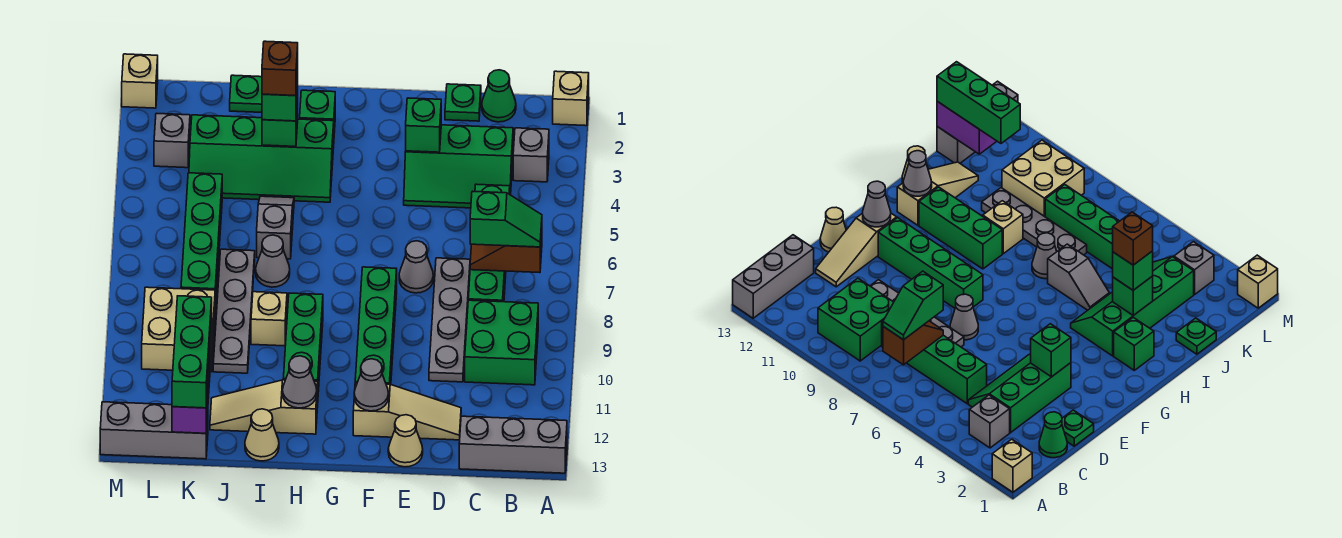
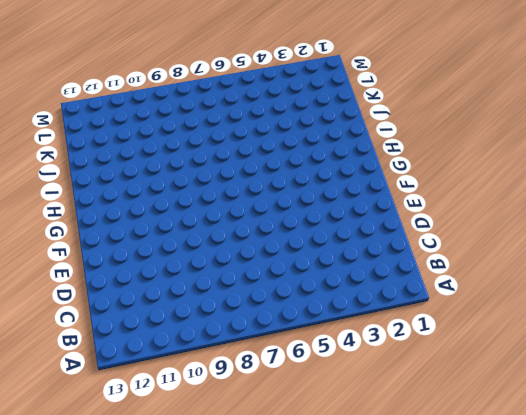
none -> tan brick A1 level 1
none -> grey brick A13:C13 level 1
none -> grey brick B3 level 1
none -> green brick B9:C10 level 1

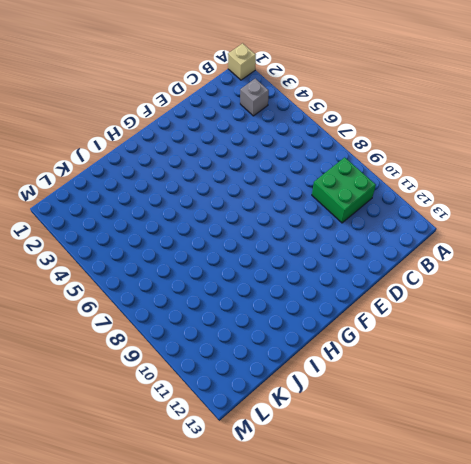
none -> grey brick A13:C13 level 1
none -> green cone C1 level 1
none -> green slope C3:E4 level 1 top 3
none -> green brick C5:C8 level 1

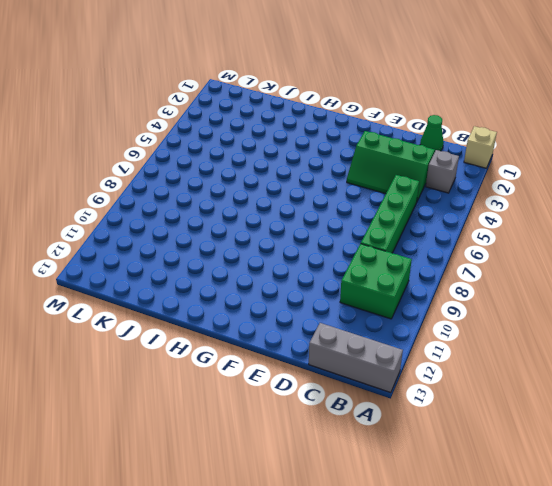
none -> green plate D1 level 1
none -> grey plate D7:D10 level 1
none -> tan slope D12:F12 level 1 top F
none -> grey cone E7 level 1

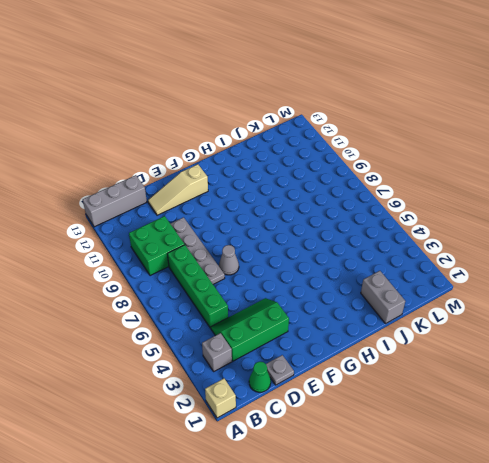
grey plate D1 level 1 -> green plate D1 level 1
grey brick J1:J2 level 1 -> green plate J1 level 1
none -> tan cone E13 level 1
none -> green brick F8:F11 level 1
none -> green brick H2 level 1
none -> green slope H3:K4 level 1 top 3

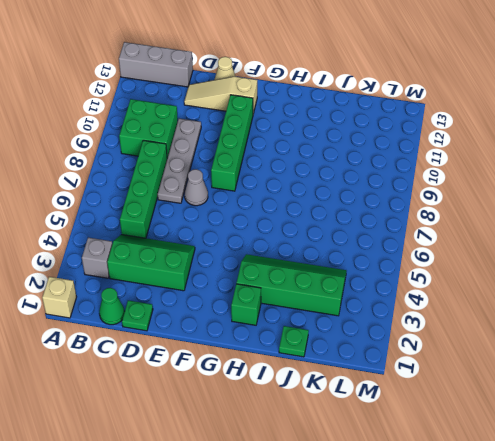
none -> green brick H9:H11 level 1
none -> tan slope H12:J12 level 1 top H
none -> grey slope I5:I6 level 1 top 6
none -> grey cone I7 level 1

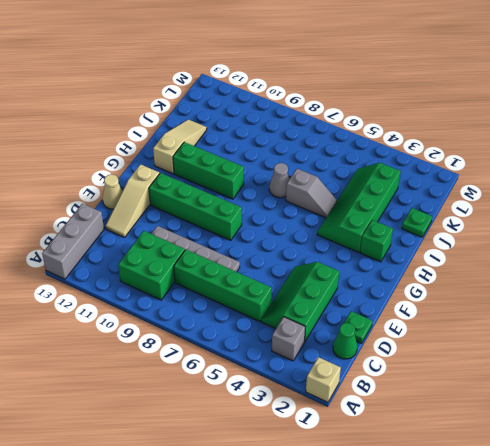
none -> grey cone E7 level 1
none -> tan brick I9 level 1
none -> tan cone I13 level 1
none -> grey plate J7:J10 level 1

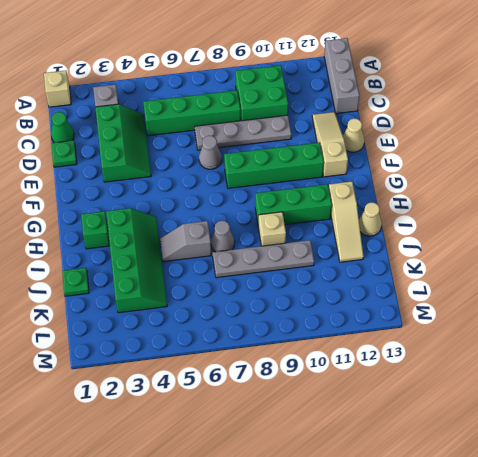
none -> green brick K5:K8 level 1
none -> tan brick K9:L10 level 1
none -> grey brick K13:M13 level 1
none -> grey brick L3 level 1

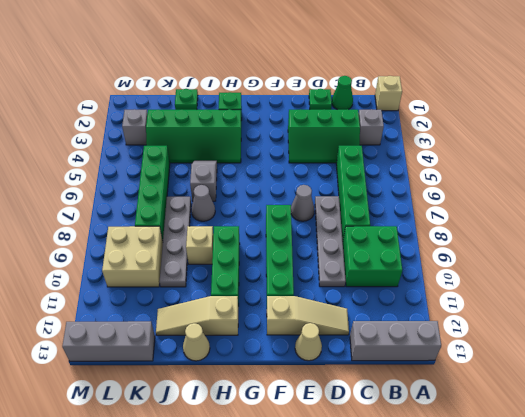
none -> tan brick M1 level 1
none -> brown slope B7:C7 level 2 top B
none -> green brick E3 level 2
none -> grey cone F12 level 2

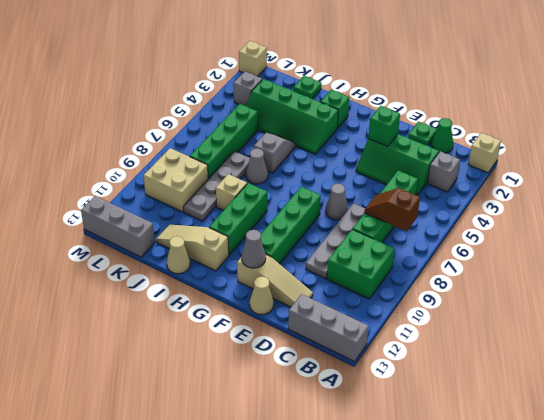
none -> grey cone H12 level 2
none -> green brick I3 level 2
none -> purple brick K12:K13 level 2
none -> green slope B7:C7 level 3 top C

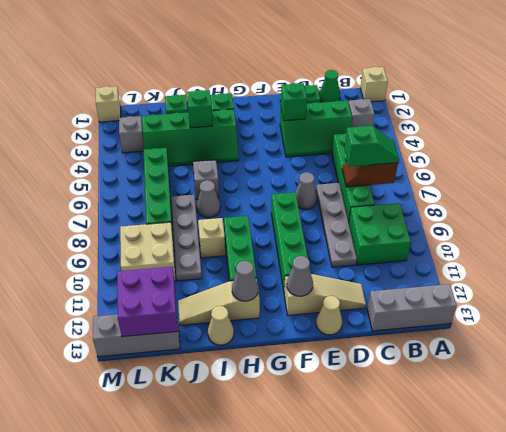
purple brick K12:L13 level 2 -> purple brick K12:K13 level 2
none -> green brick I3 level 3
none -> green brick K11:K13 level 3
none -> brown brick I3 level 4

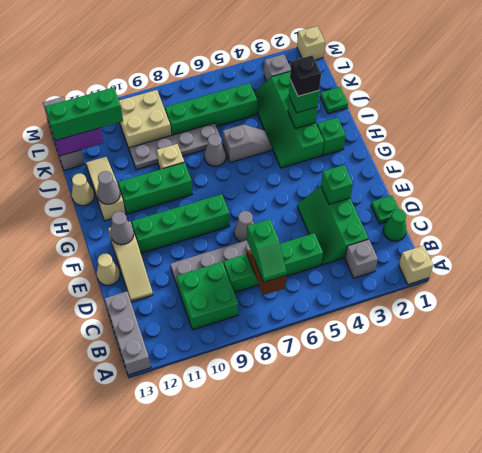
black brick I3 level 4 -> brown brick I3 level 4

